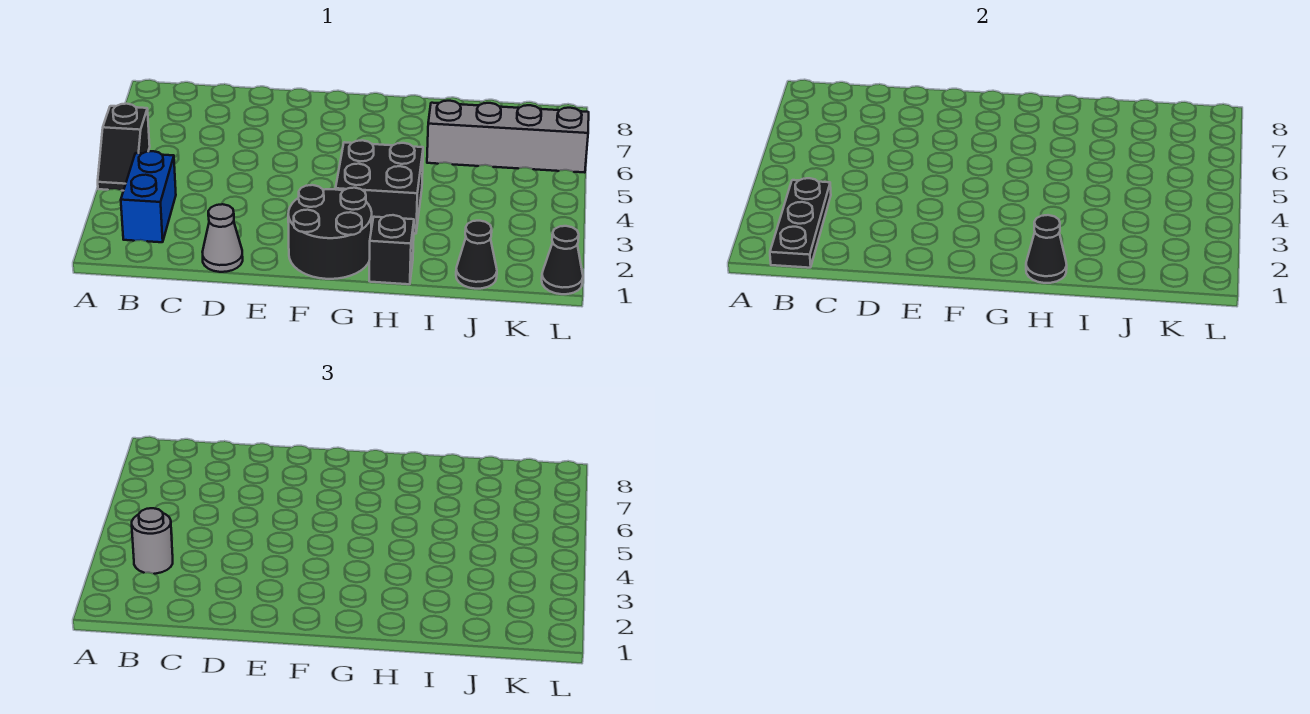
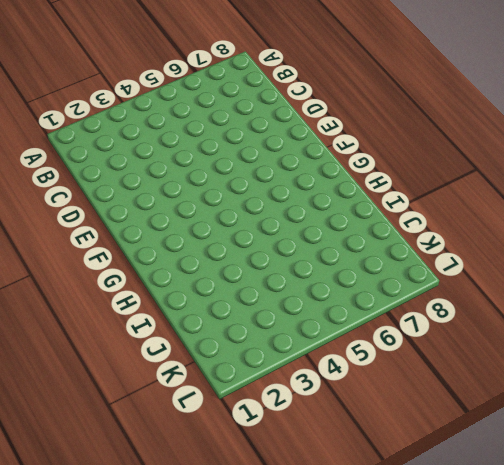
none -> black slope A4:A5 level 1 top 5
none -> blue brick B2:B3 level 1
none -> grey cone D1 level 1

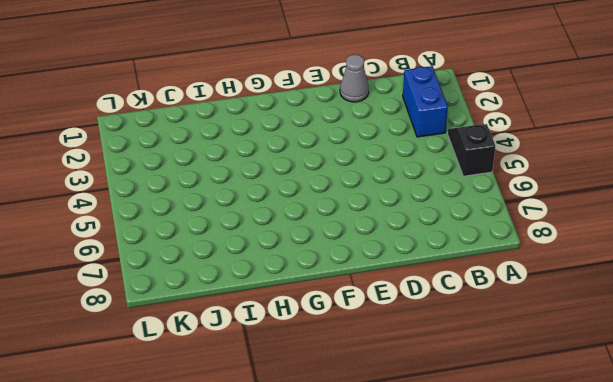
none -> black round brick F1:G2 level 1
none -> black brick G3:H4 level 1
none -> black brick H1 level 1

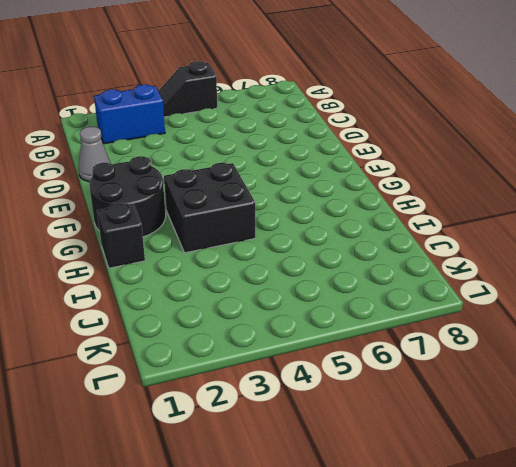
none -> grey brick I6:L6 level 1
none -> black cone J1 level 1
none -> black cone L1 level 1

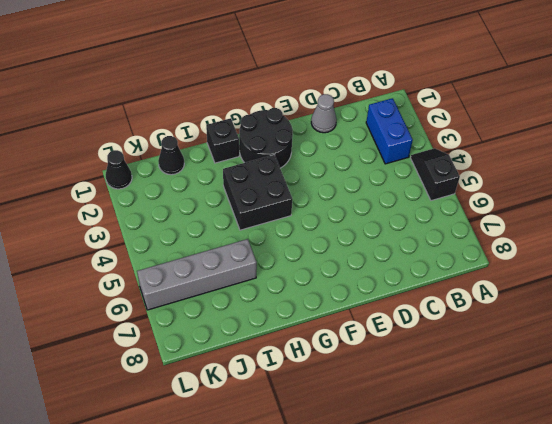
none -> black plate B1:B3 level 2
none -> black cone H1 level 2
none -> grey round brick B3 level 3

